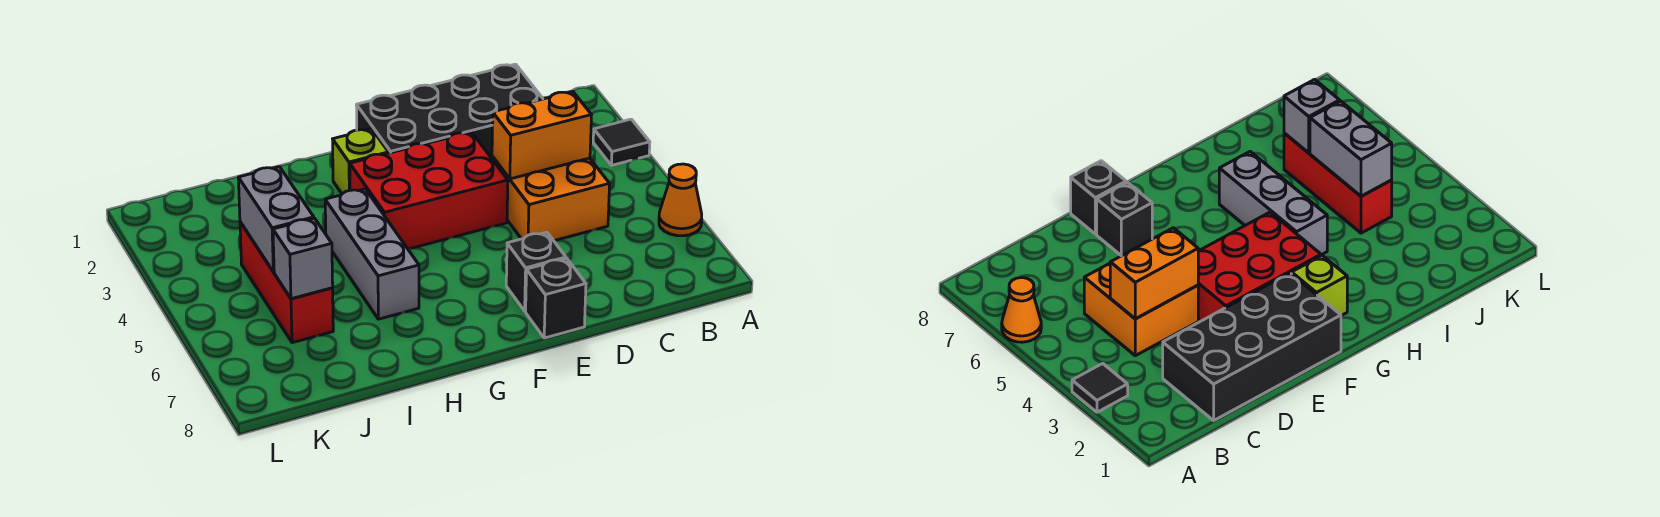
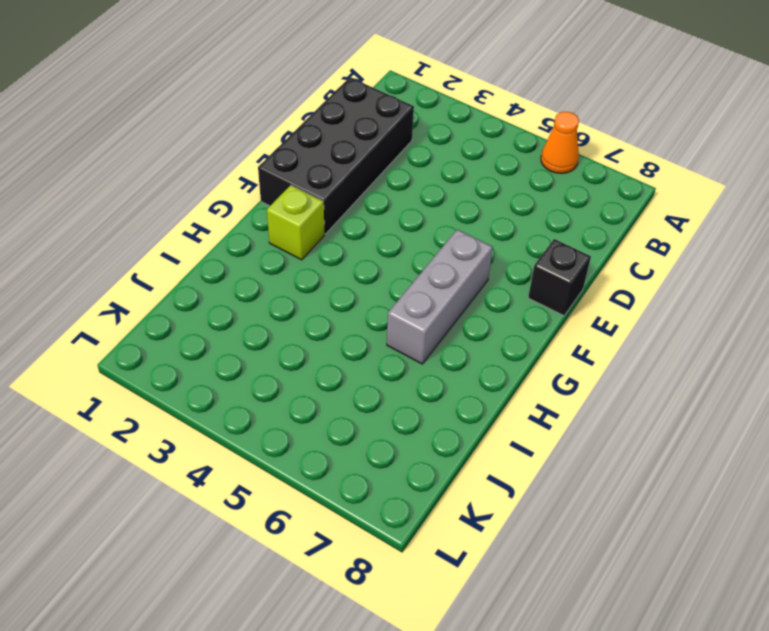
grey brick F6:H6 level 1 -> grey brick H4:H6 level 1
none -> black tile A3 level 1
none -> orange brick C4:D5 level 1
none -> red brick E3:G4 level 1

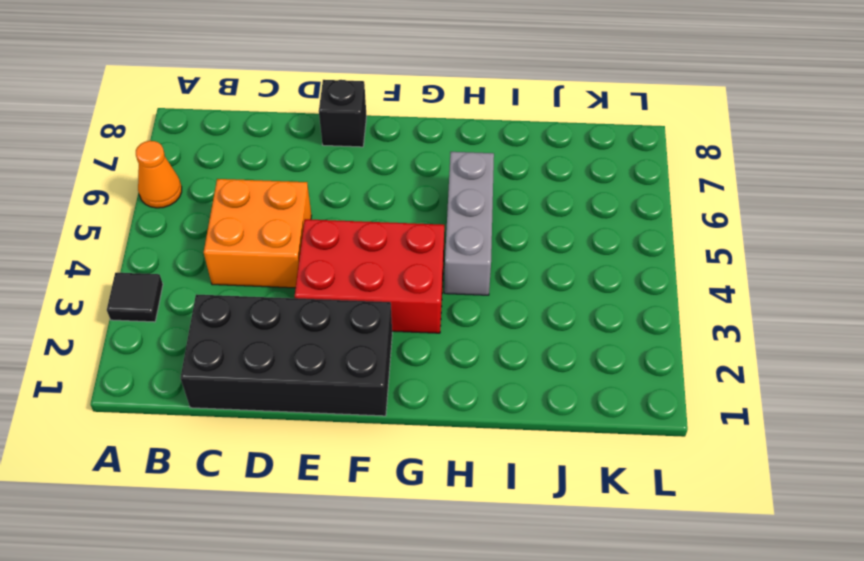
none -> black brick E7 level 1
none -> lime brick G2 level 1
none -> red brick J4:J6 level 1

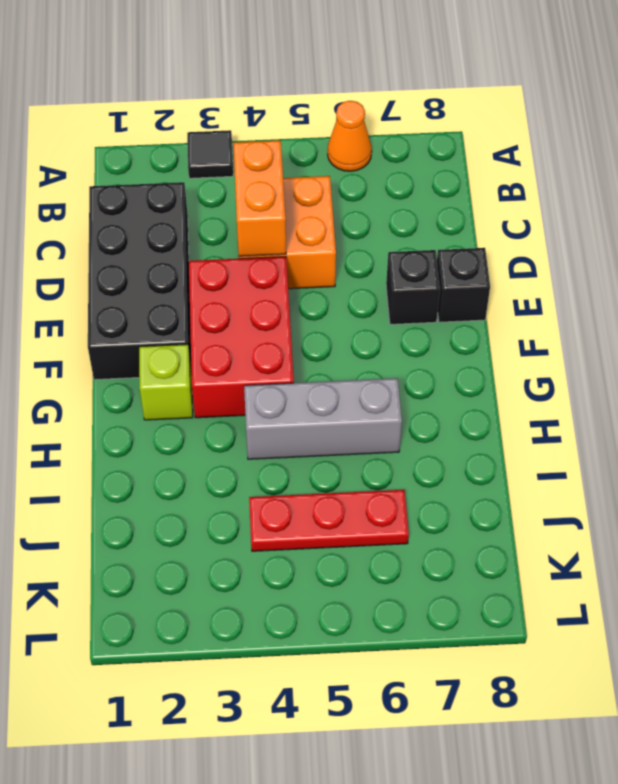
red plate J4:J6 level 1 -> red brick J4:J6 level 1
none -> grey brick J4:J5 level 2
none -> grey brick J6 level 2

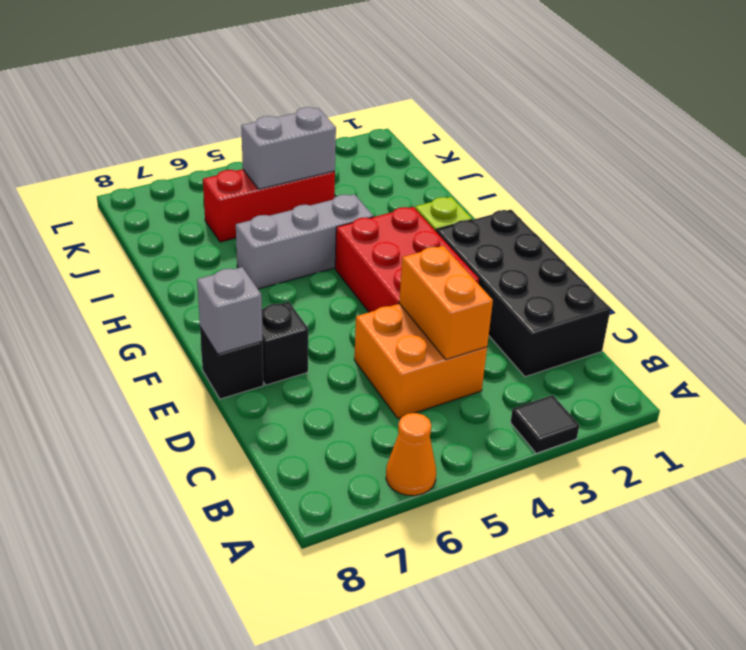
grey brick E8 level 2 -> grey brick J6 level 2

